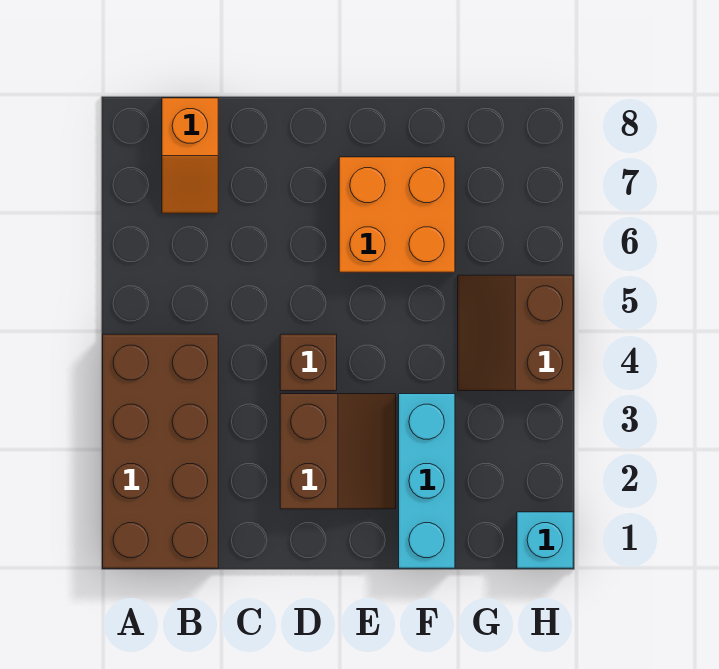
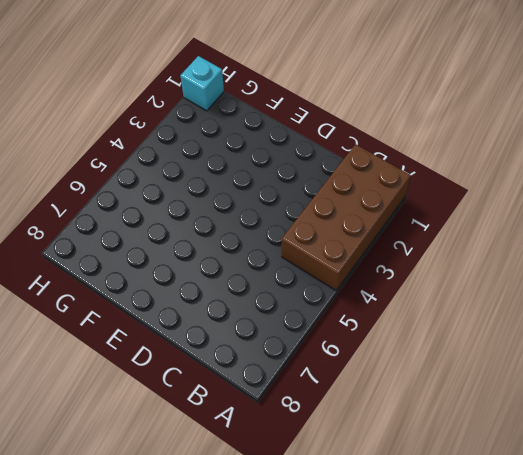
none -> orange slope B7:B8 level 1 top 8
none -> brown slope D2:E3 level 1 top D

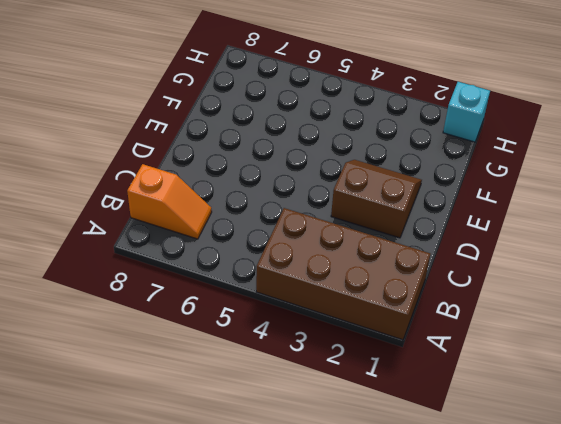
none -> brown brick D4 level 1
none -> orange brick E6:F7 level 1

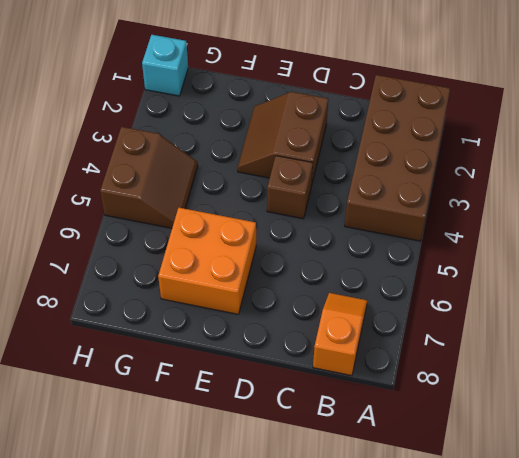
none -> cyan brick F1:F3 level 1

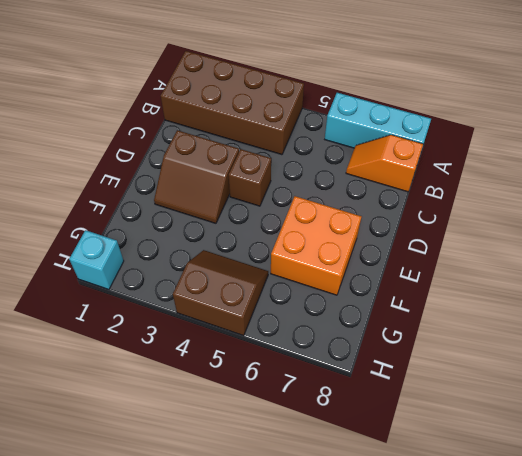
cyan brick A6:A8 level 1 -> cyan brick F1:F3 level 1

